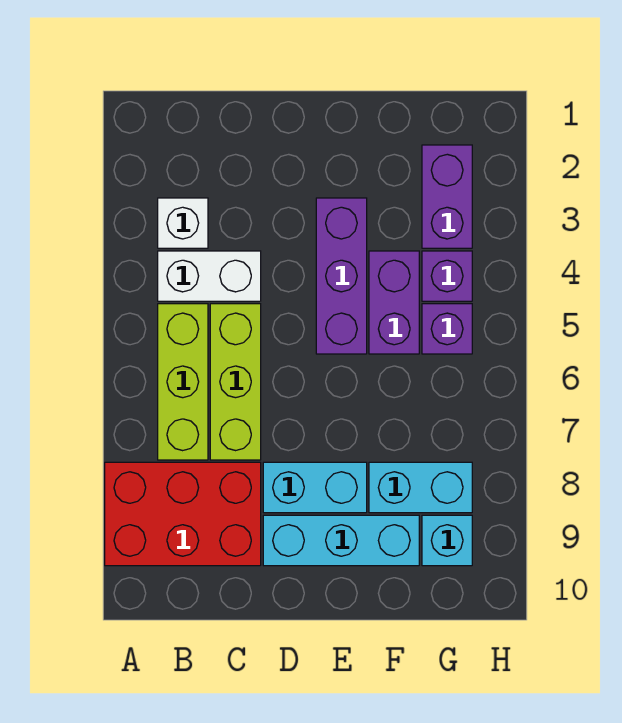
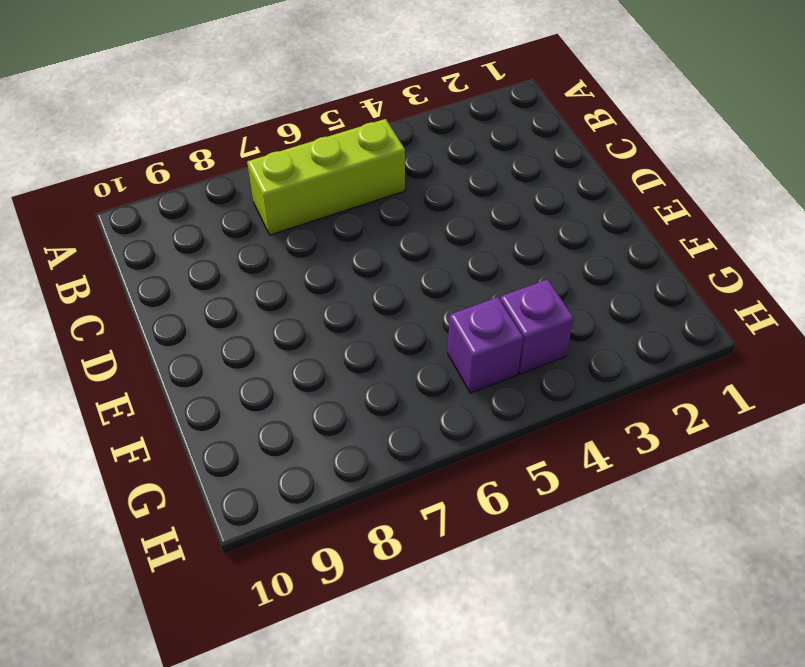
none -> red brick A8:C9 level 1
none -> white brick B3 level 1
none -> white brick B4:C4 level 1

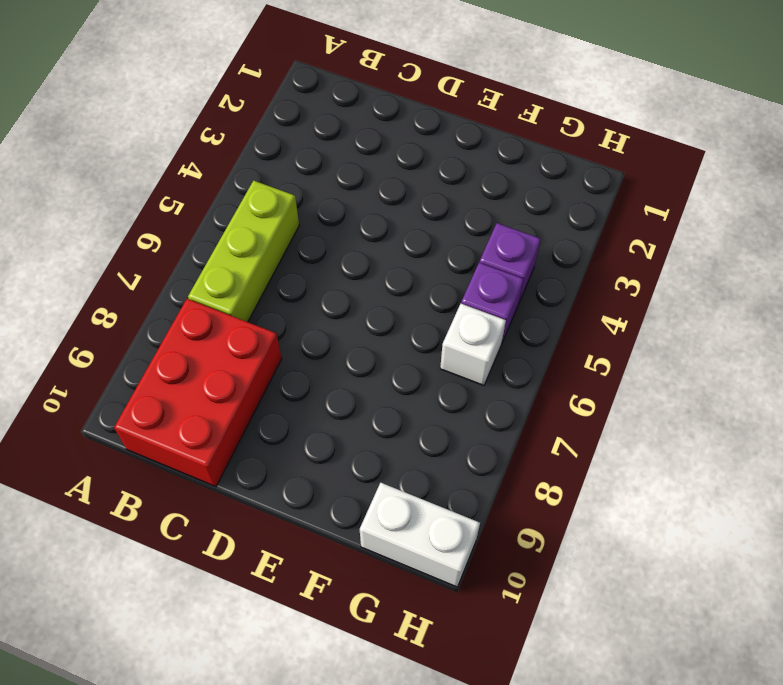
red brick B8:C10 level 1 -> red brick A8:C9 level 1
white brick G6 level 1 -> white brick B3 level 1
white brick G10:H10 level 1 -> white brick B4:C4 level 1
none -> lime brick C5:C7 level 1
none -> cyan brick D8:E8 level 1
none -> cyan brick D9:F9 level 1

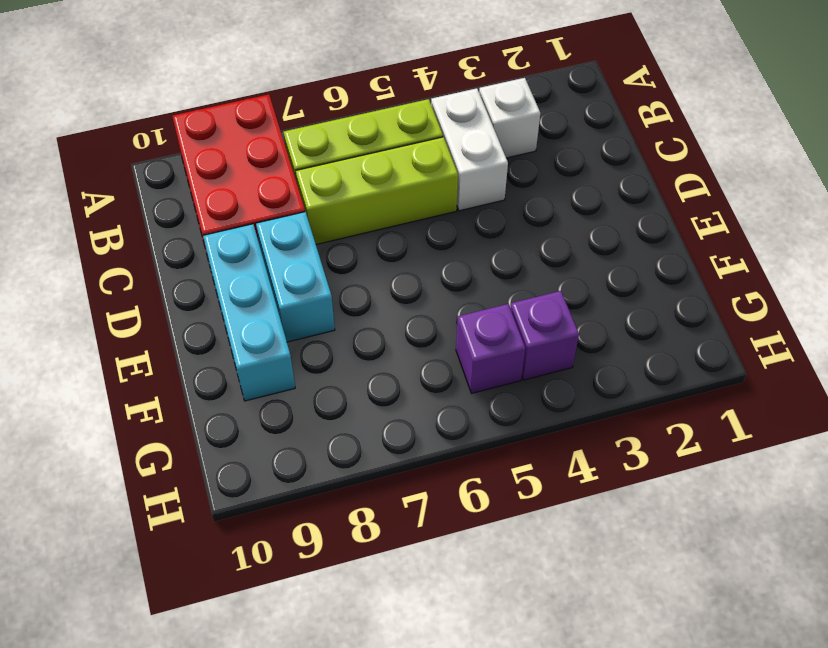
none -> purple brick E3:E5 level 1
none -> purple brick F4:F5 level 1
none -> cyan brick F8:G8 level 1

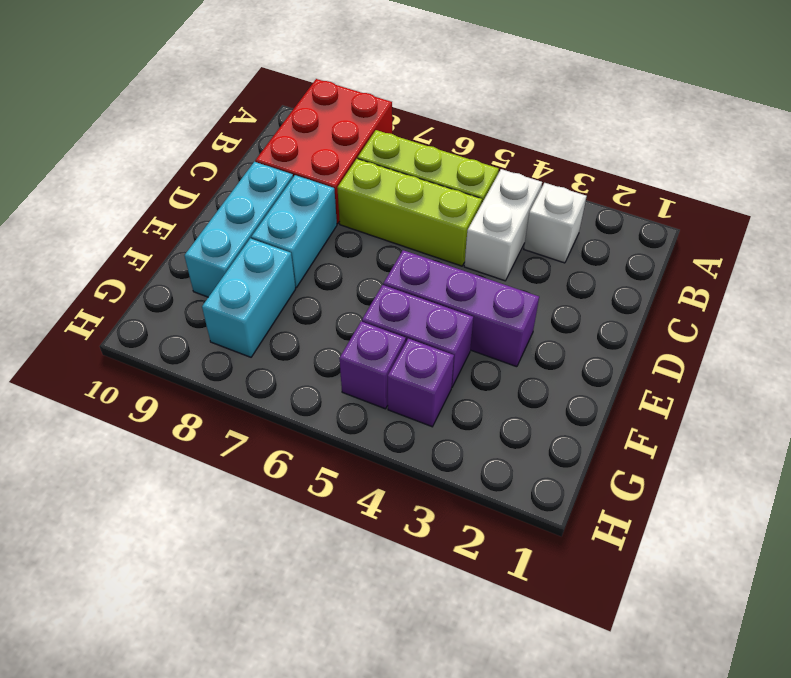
none -> purple brick G2:G3 level 1
none -> cyan brick G9 level 1

